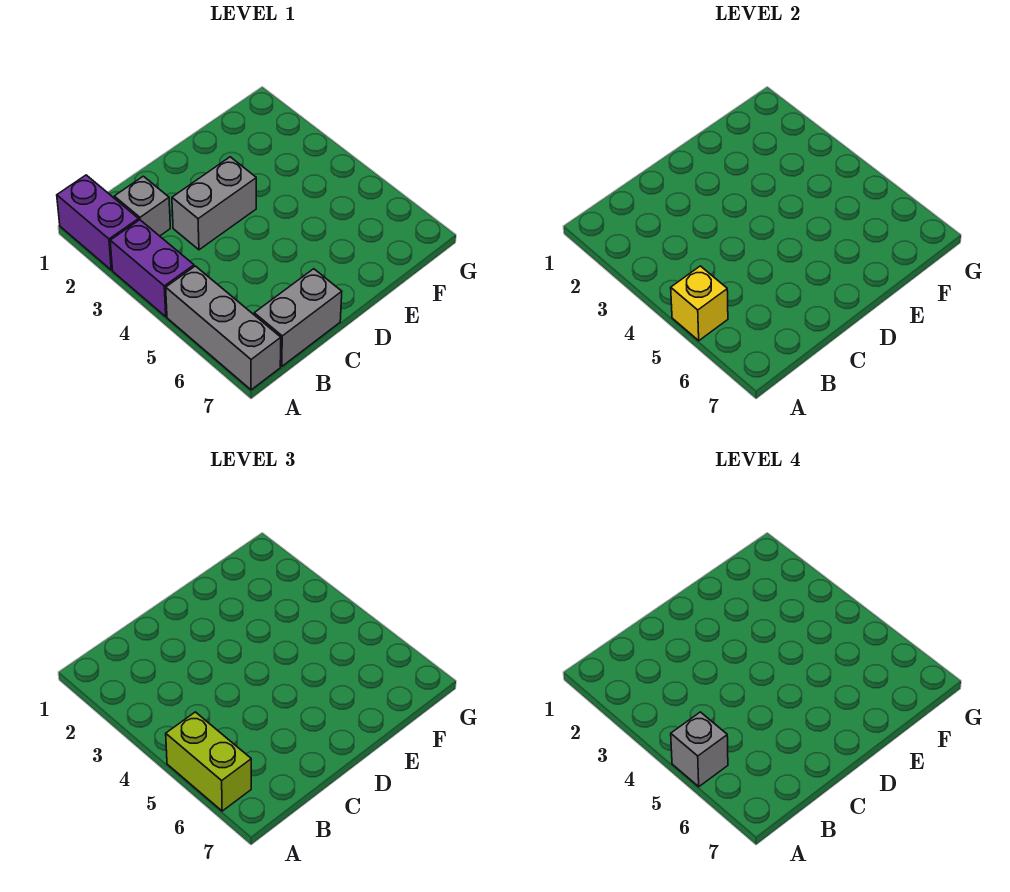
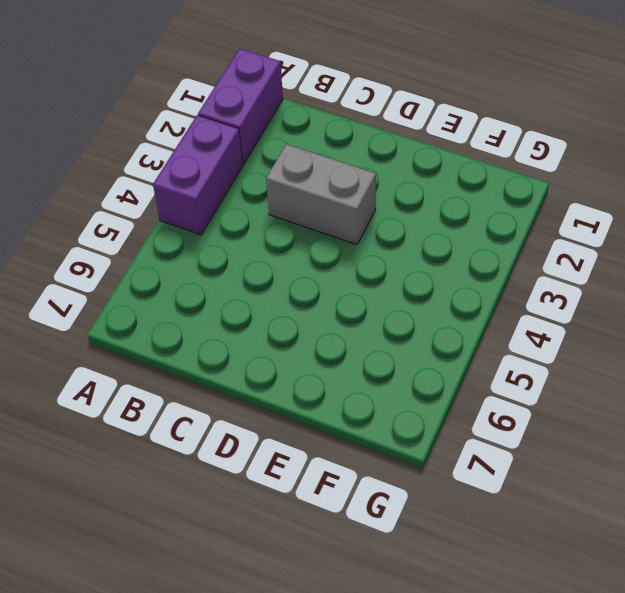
none -> grey brick A5:A7 level 1
none -> grey brick B2 level 1

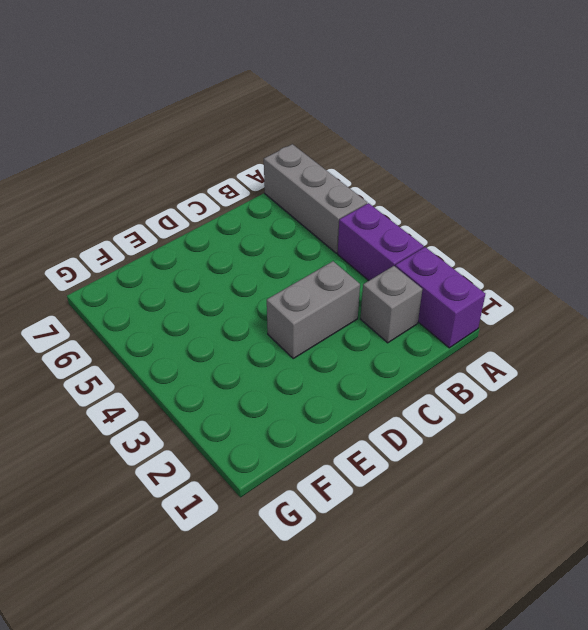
none -> grey brick B7:C7 level 1
none -> yellow brick A5 level 2

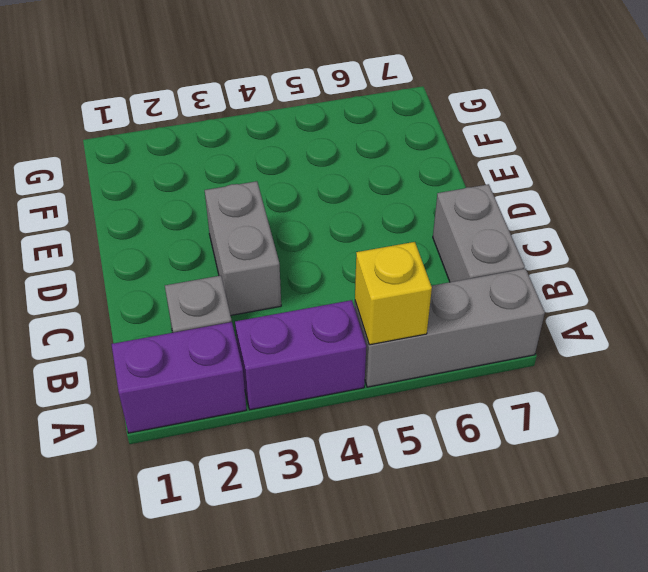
none -> lime brick A5:A6 level 3
none -> grey brick A5 level 4

